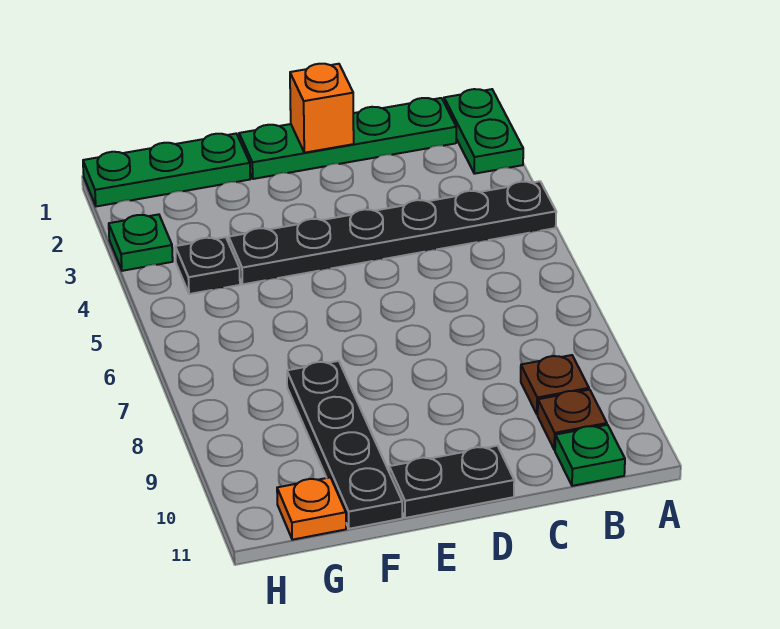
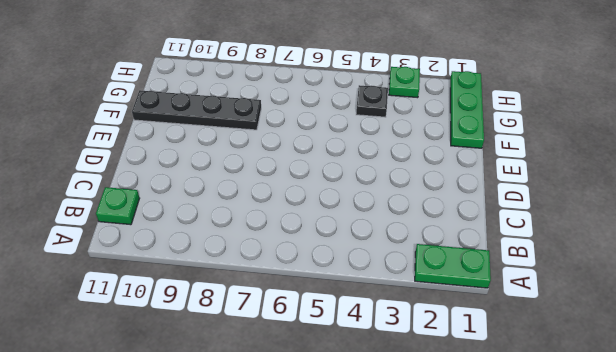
none -> black plate A4:F4 level 1
none -> green plate B1:E1 level 1
none -> brown plate B9 level 1

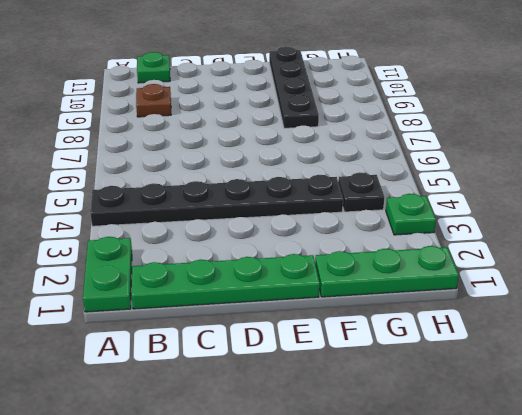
none -> brown plate B10 level 1
none -> black plate D11:E11 level 1
none -> orange plate G11 level 1

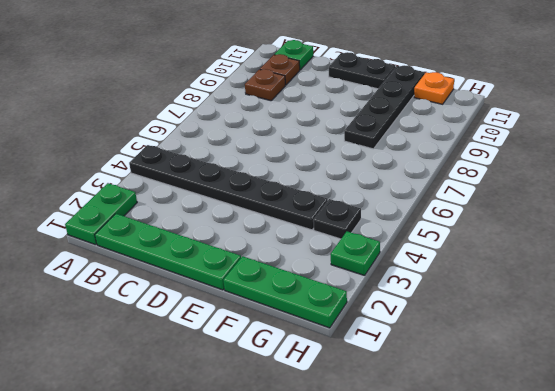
none -> orange brick D1 level 2

